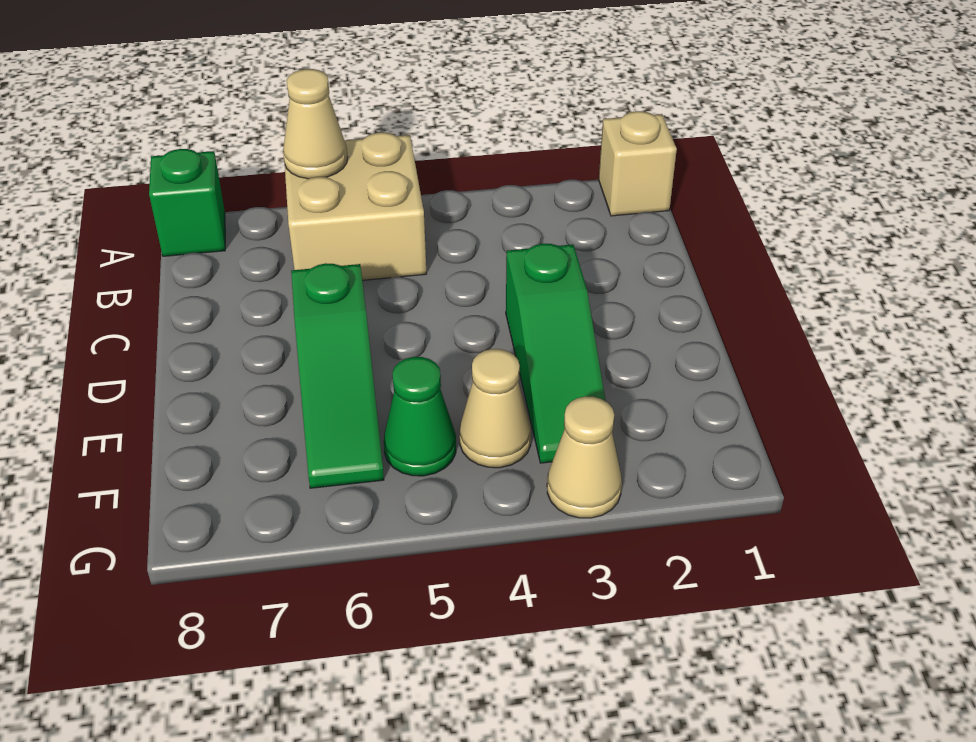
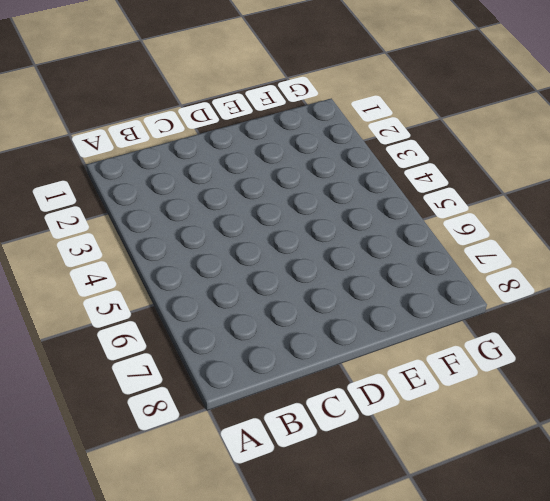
none -> tan brick A1 level 1
none -> tan brick A5:B6 level 1

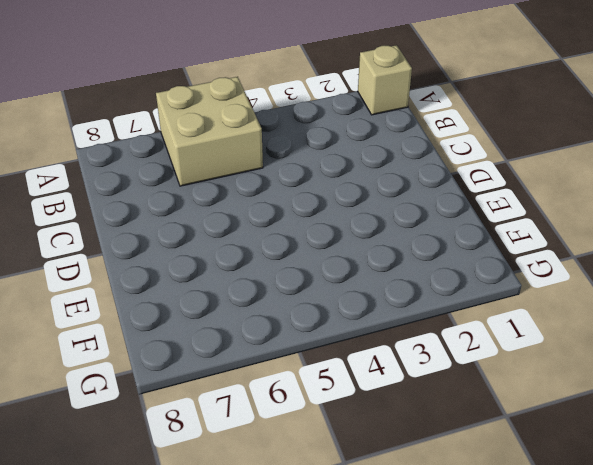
none -> green brick A8 level 1
none -> green slope D3:F3 level 1 top D

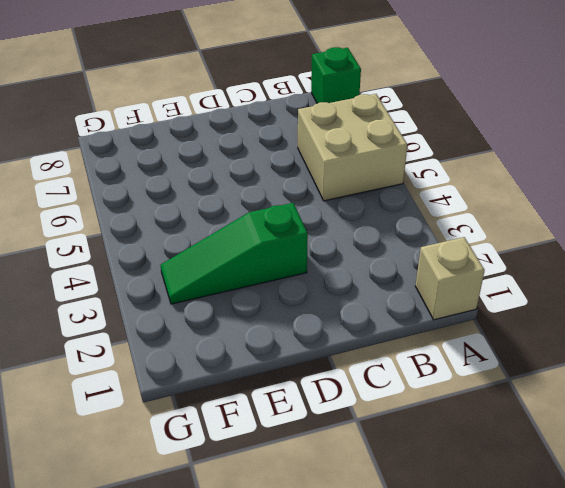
none -> green slope D6:F6 level 1 top D
none -> tan cone F4 level 1

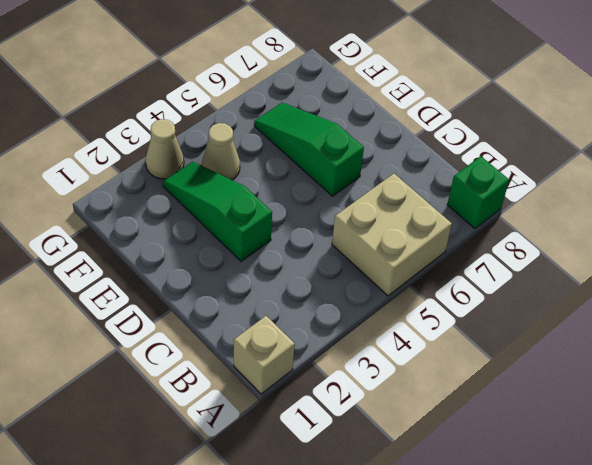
none -> green cone F5 level 1
none -> tan cone A6 level 2

